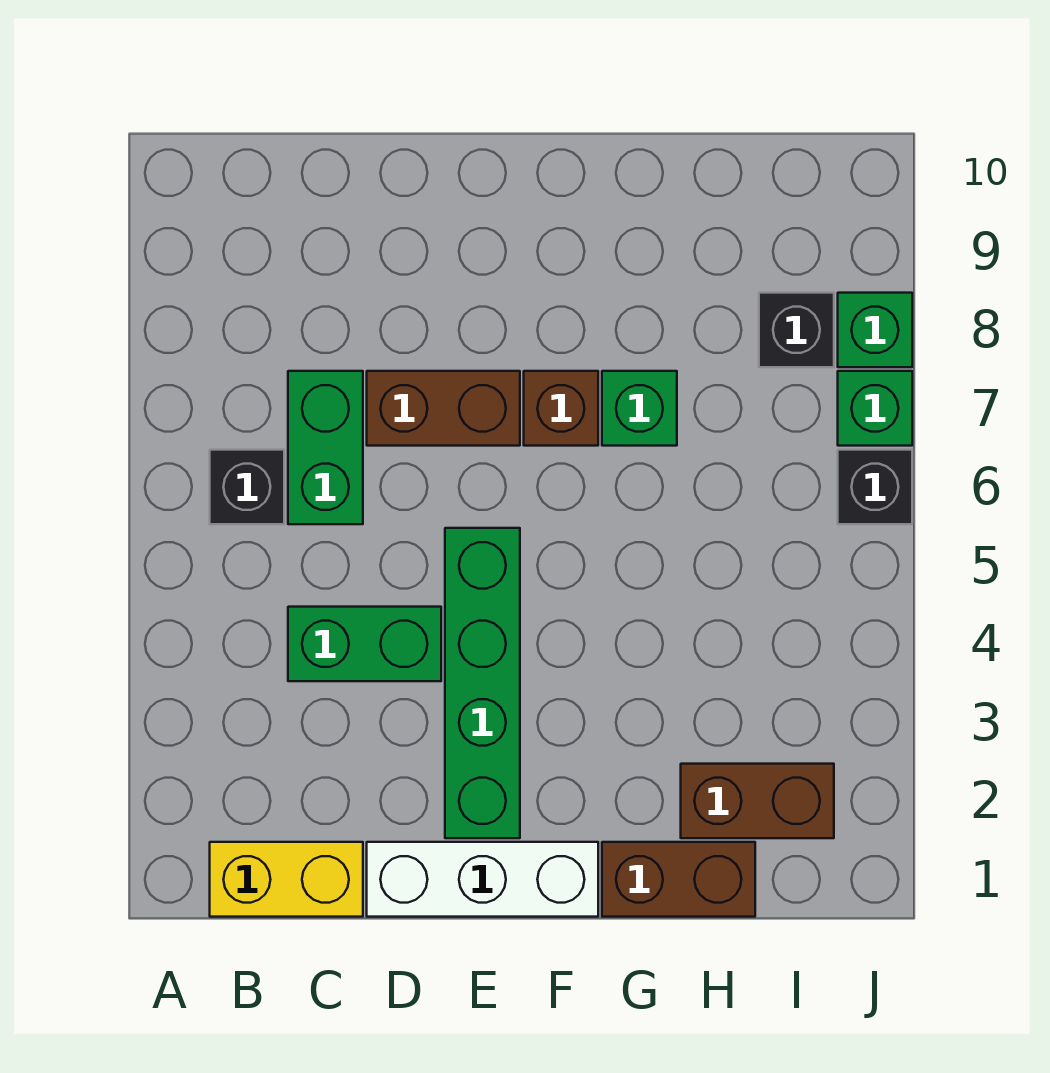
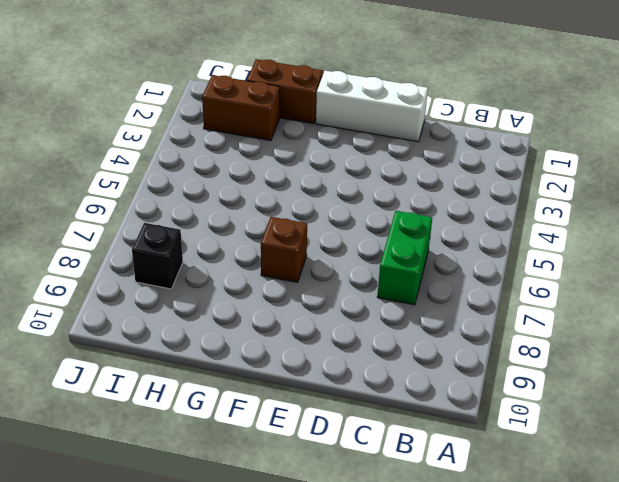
none -> yellow brick B1:C1 level 1
none -> black brick B6 level 1
none -> green brick C4:D4 level 1

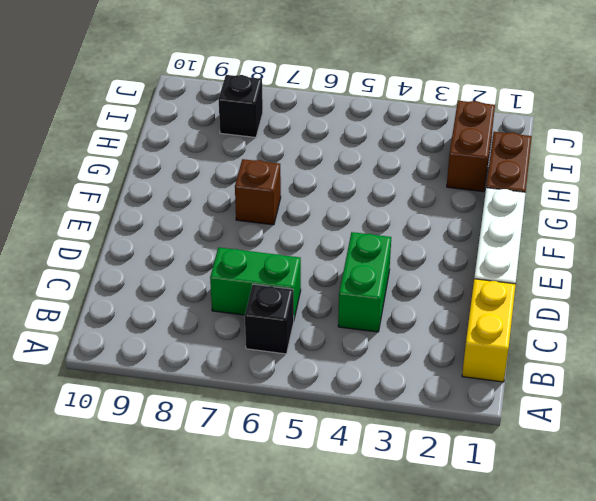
none -> brown brick D7:E7 level 1
none -> green brick E2:E5 level 1
none -> green brick G7 level 1

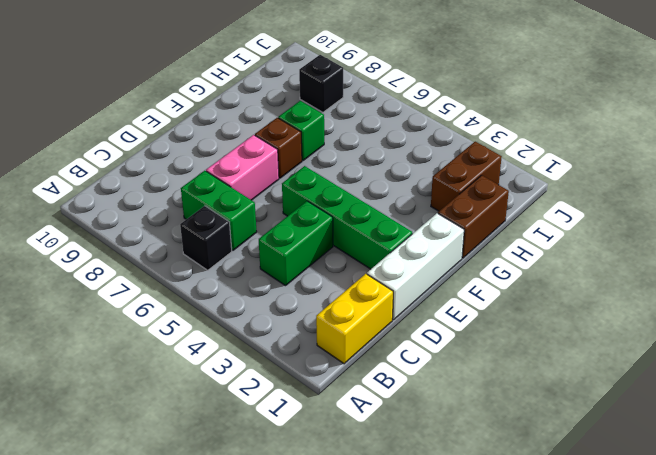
pink brick D7:E7 level 1 -> brown brick D7:E7 level 1
none -> black brick J6 level 1
none -> green brick J7 level 1
none -> green brick J8 level 1

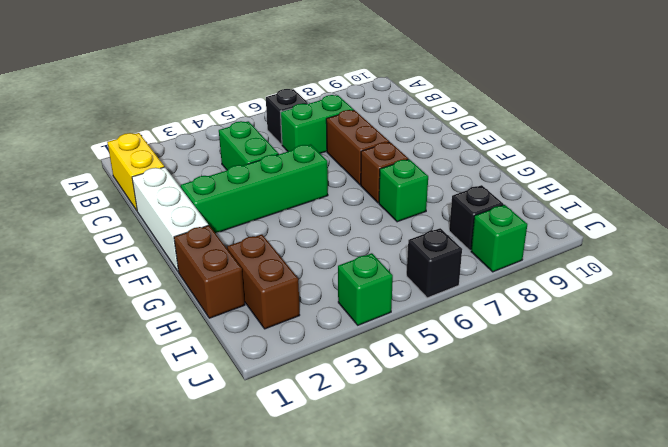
green brick J4 level 1 -> green brick J7 level 1

